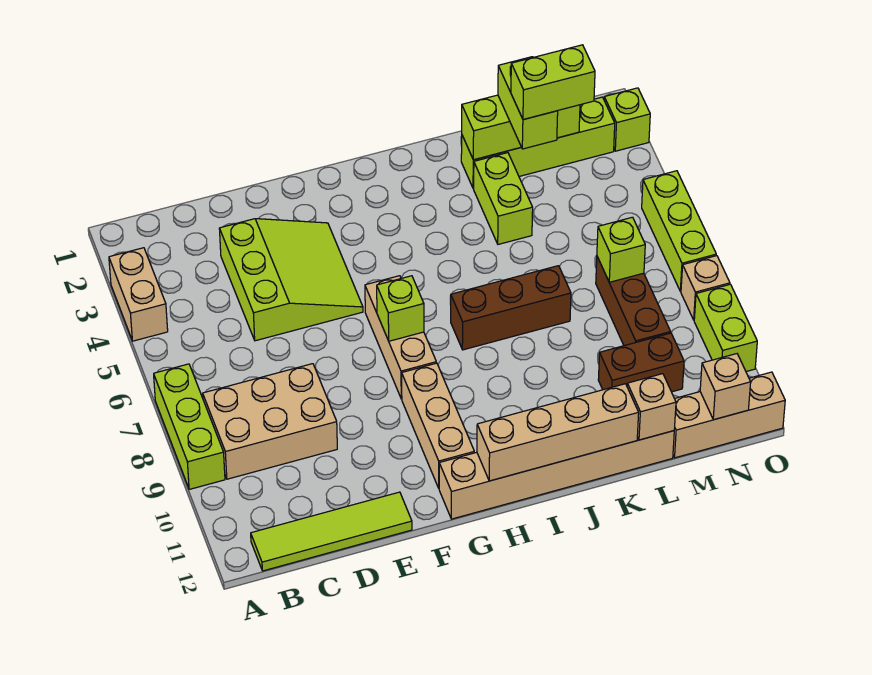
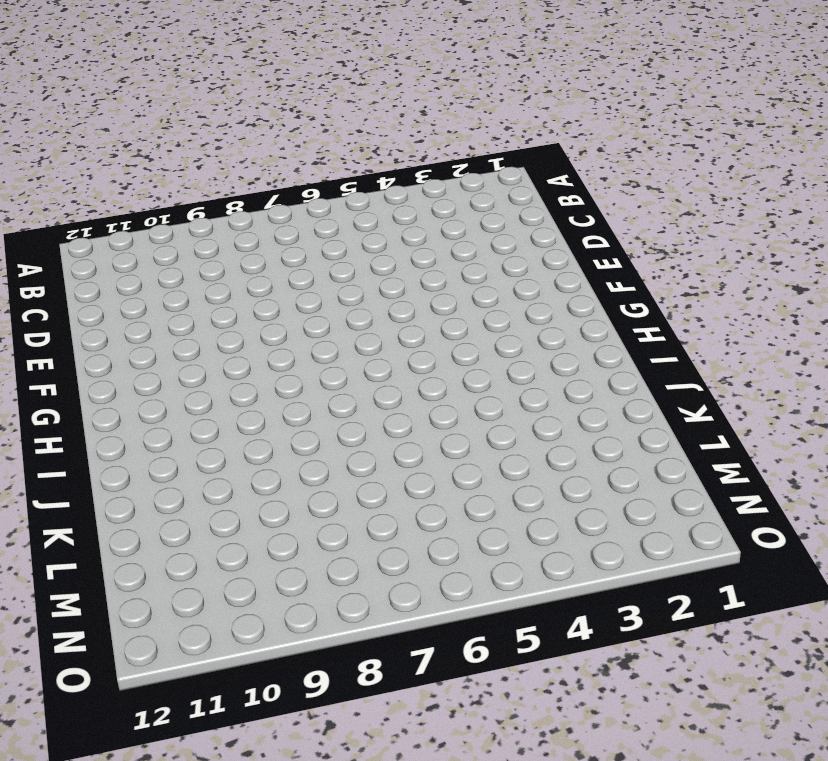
none -> tan brick A3:A4 level 1
none -> lime brick A7:A9 level 1
none -> tan brick B8:D9 level 1

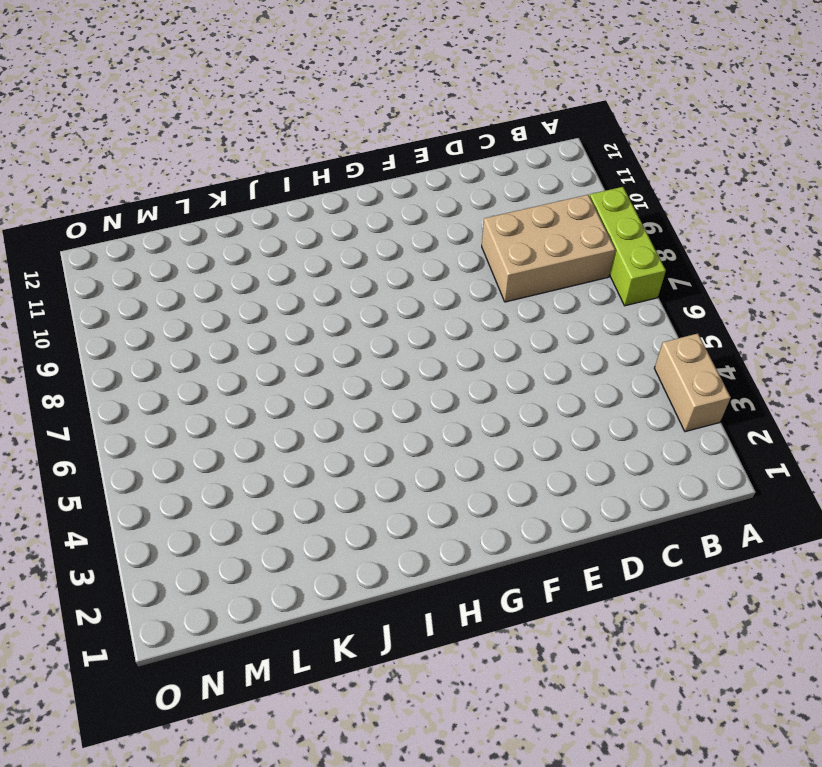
none -> lime tile B12:E12 level 1
none -> lime slope D3:F5 level 1 top D
none -> tan brick G6:G8 level 1

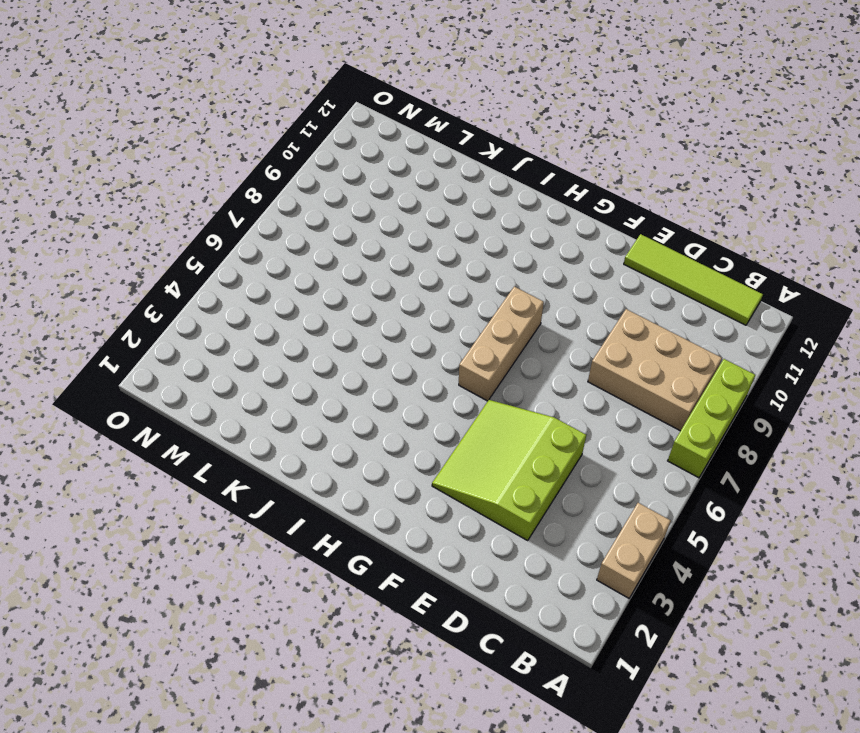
none -> tan brick G9:G11 level 1
none -> tan brick G12:L12 level 1
none -> brown brick I7:K7 level 1

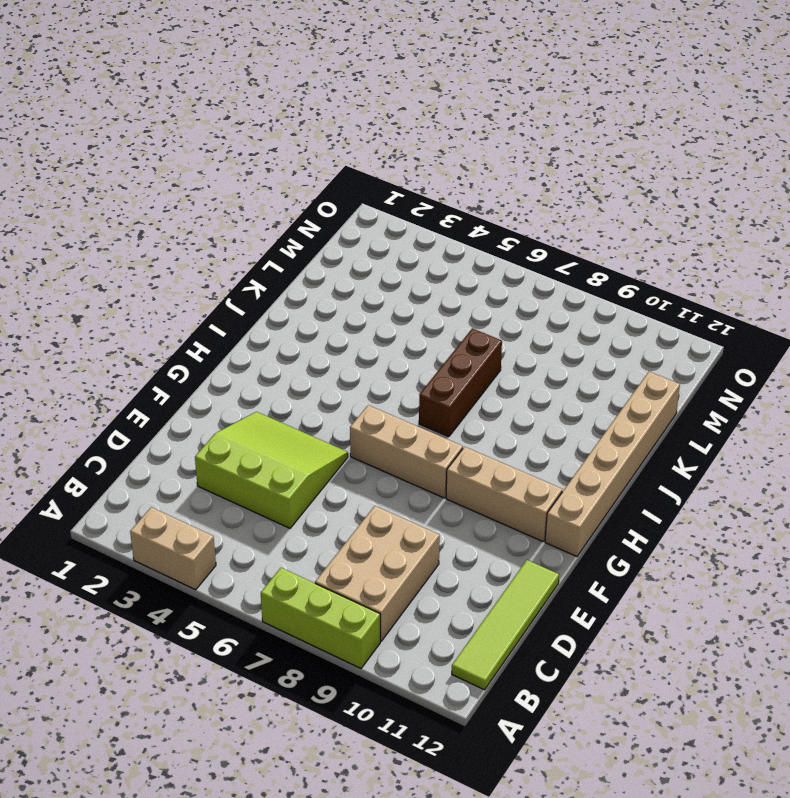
none -> lime brick K2:N2 level 1
none -> lime brick K3:K4 level 1
none -> brown brick L10:M10 level 1

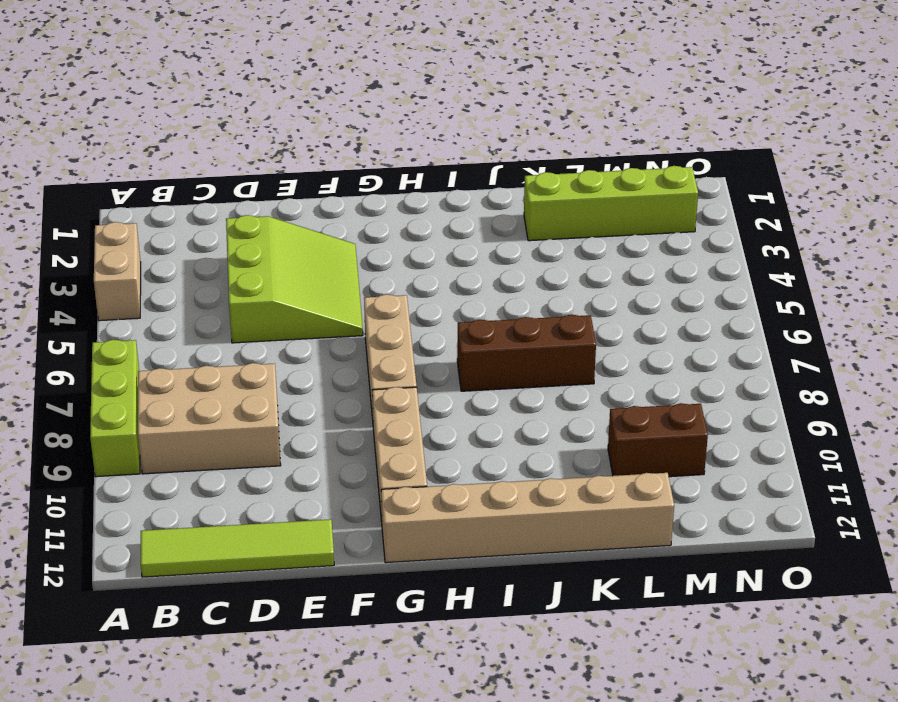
none -> lime brick K3:K4 level 1
none -> brown brick M7:M9 level 1
none -> tan brick M12:O12 level 1

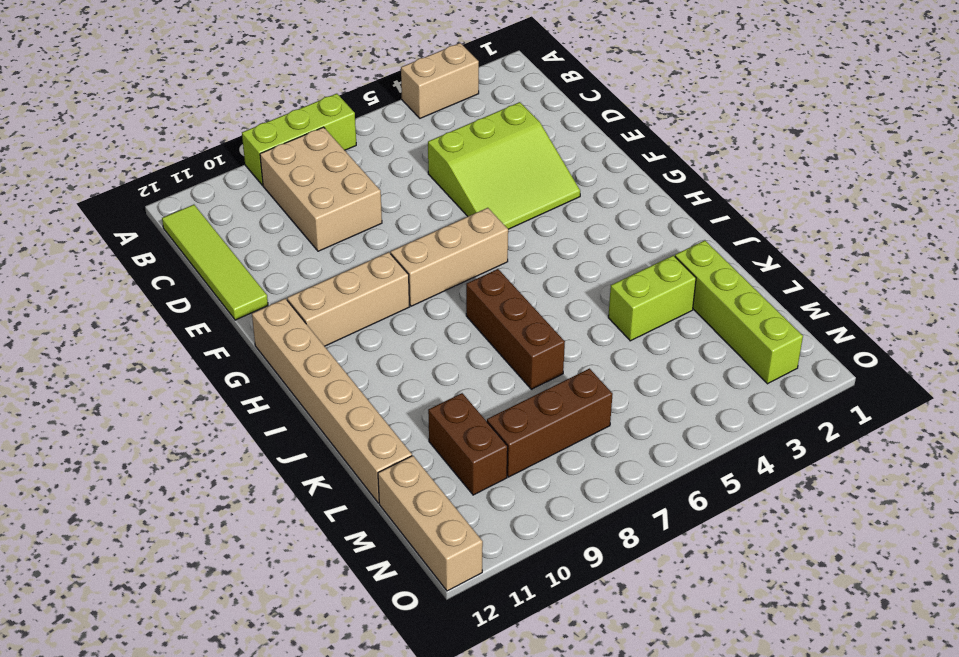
none -> lime brick O2 level 1
none -> lime brick O5:O7 level 1
none -> tan brick O8 level 1

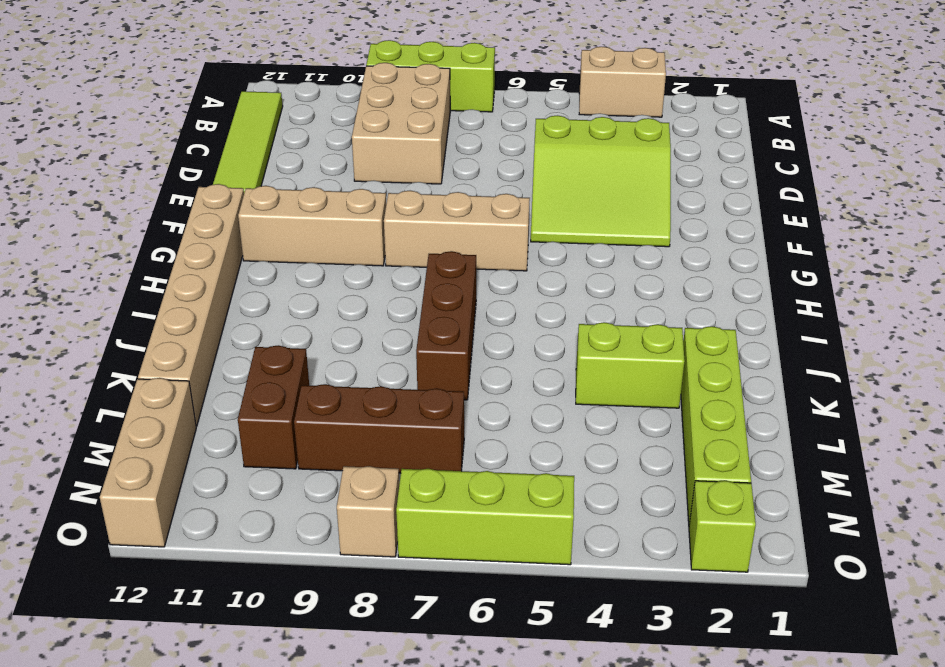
none -> lime brick O9:O10 level 1
none -> lime brick G7 level 2
none -> tan brick H12:K12 level 2

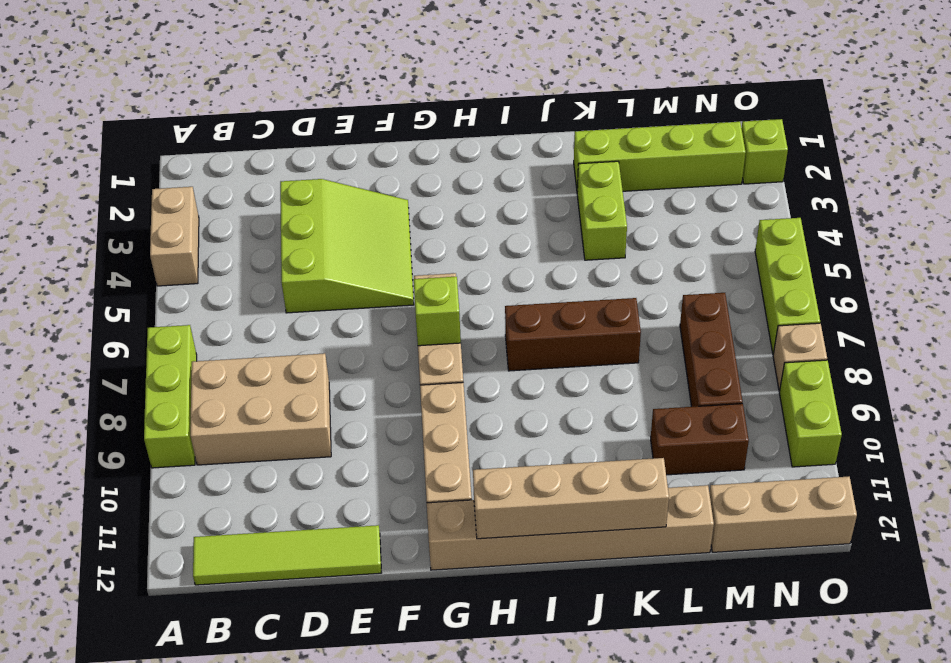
none -> lime brick K2:M2 level 2
none -> tan brick L12 level 2
none -> lime brick M7 level 2

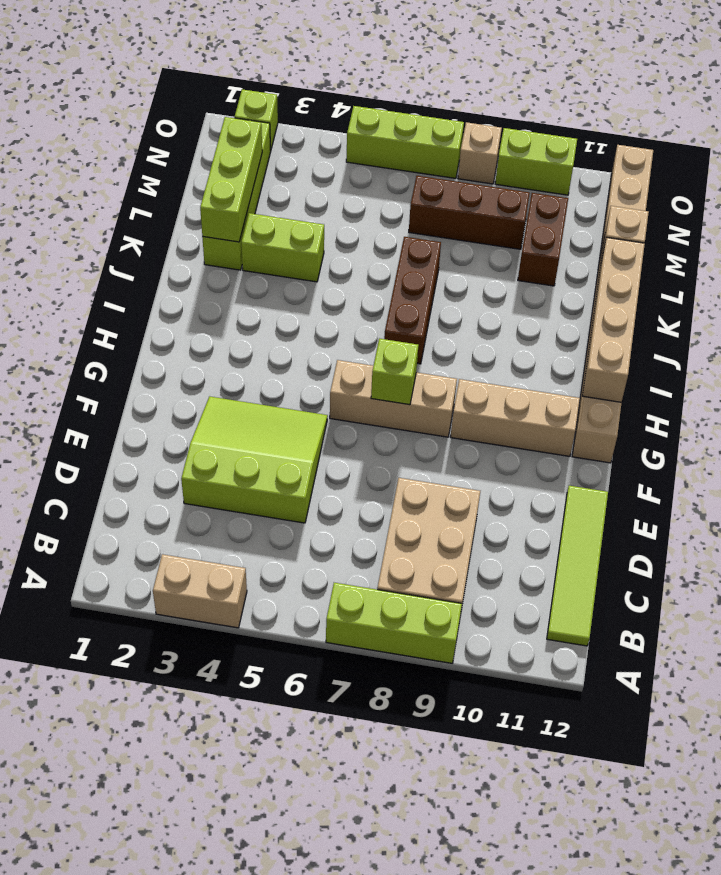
none -> lime brick M7 level 2
none -> tan brick N12 level 2
none -> lime brick L2:L3 level 3

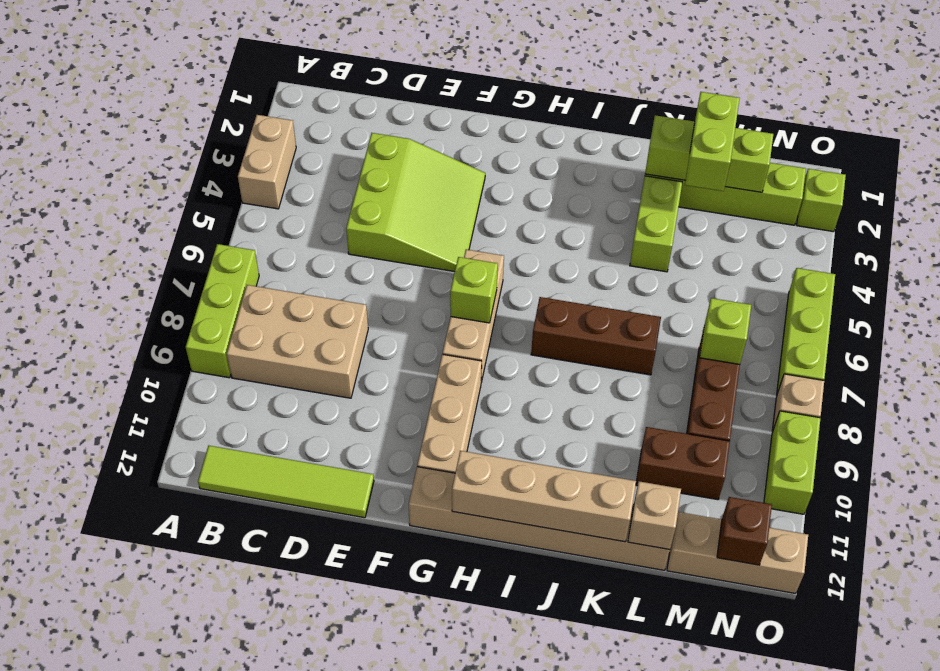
brown brick N12 level 2 -> tan brick N12 level 2
none -> lime brick L3:M3 level 4

